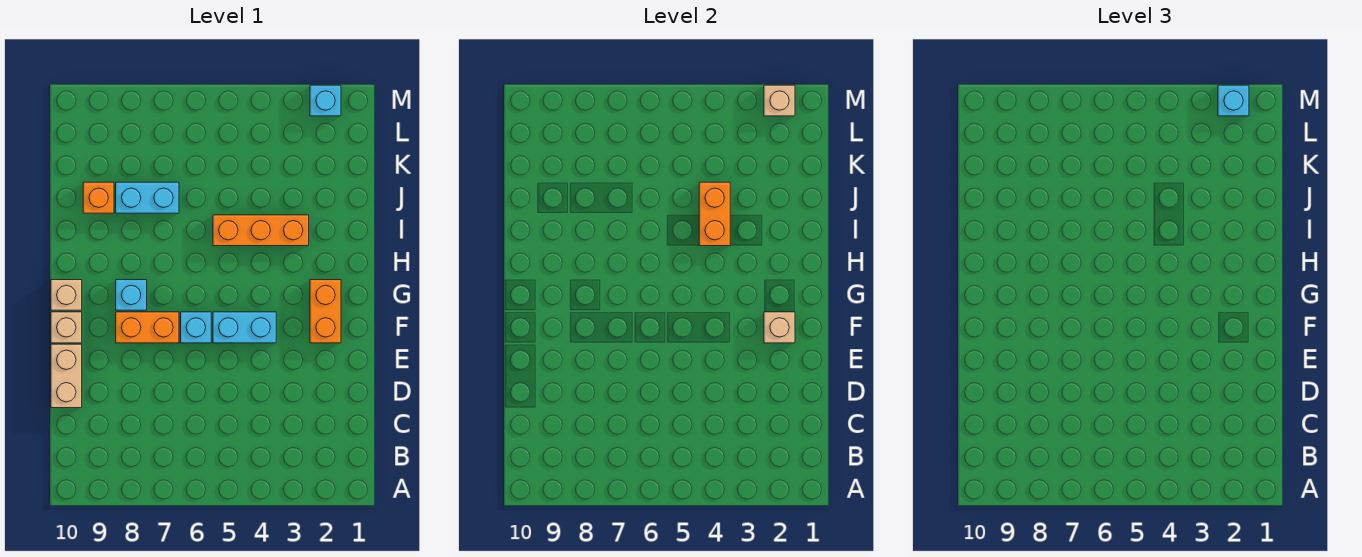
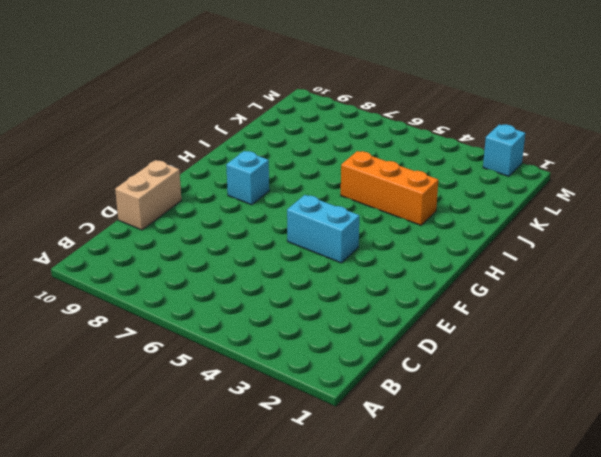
none -> orange brick F2:G2 level 1
none -> cyan brick F6 level 1
none -> orange brick F7:F8 level 1

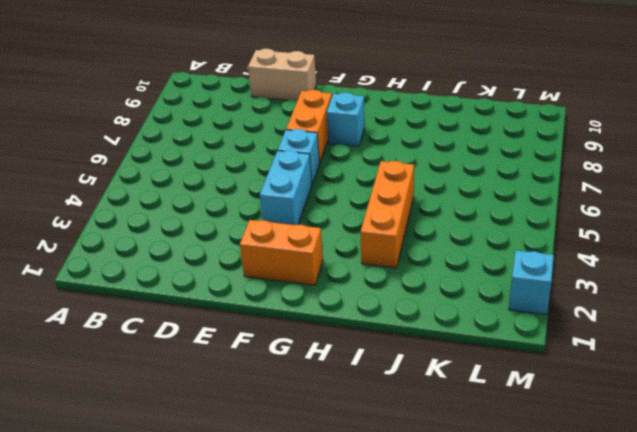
none -> tan brick F10 level 1
none -> tan brick G10 level 1
none -> cyan brick J7:J8 level 1

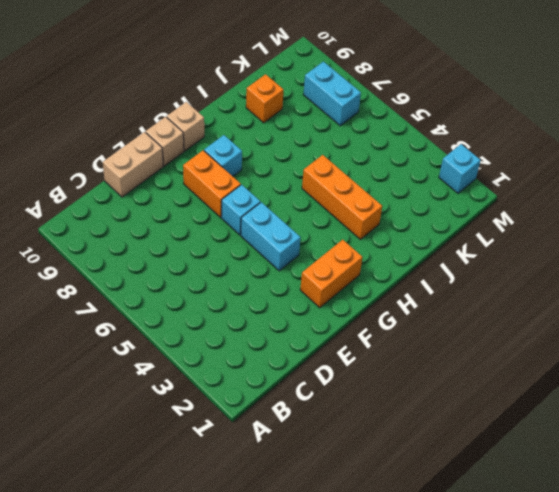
cyan brick L7:L8 level 1 -> cyan brick J7:J8 level 1
none -> tan brick F2 level 2
none -> orange brick I4:J4 level 2
none -> tan brick M2 level 2

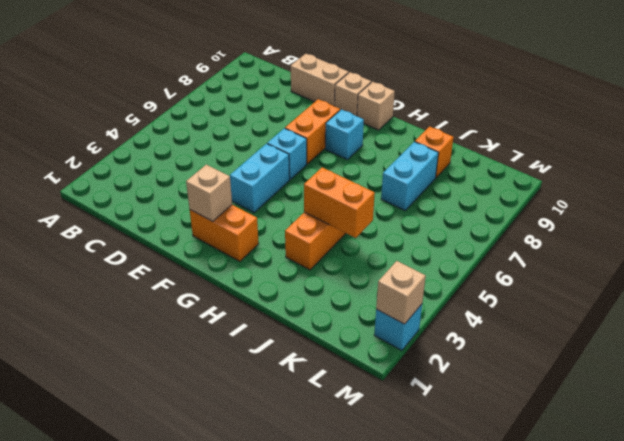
none -> cyan brick M2 level 3

